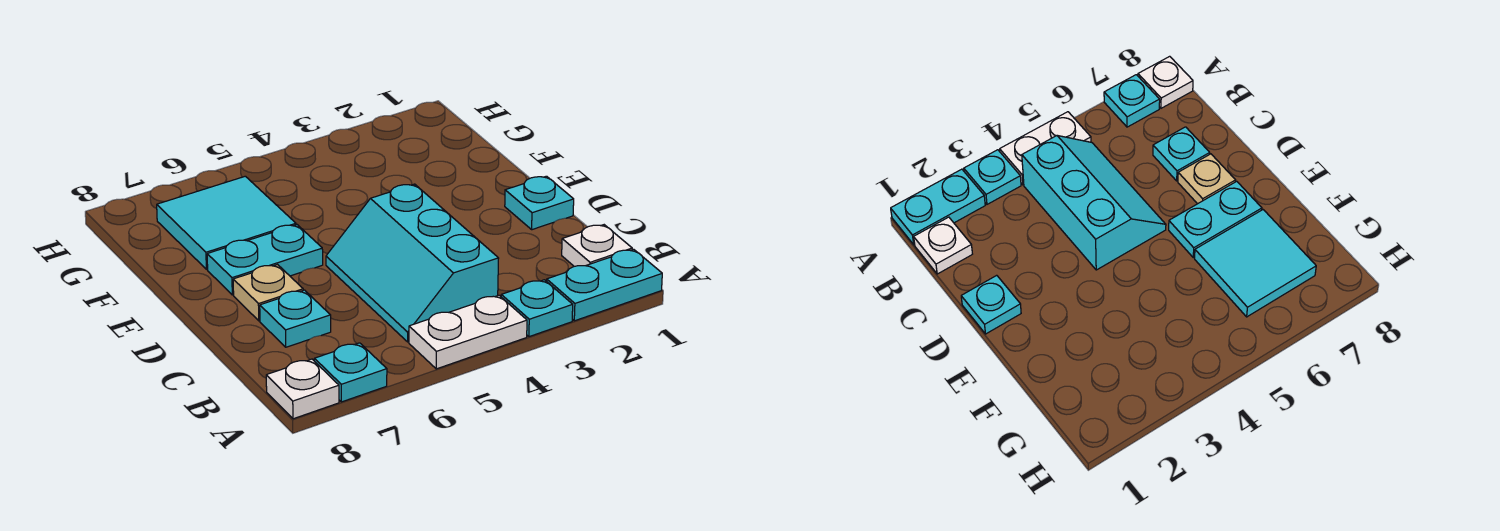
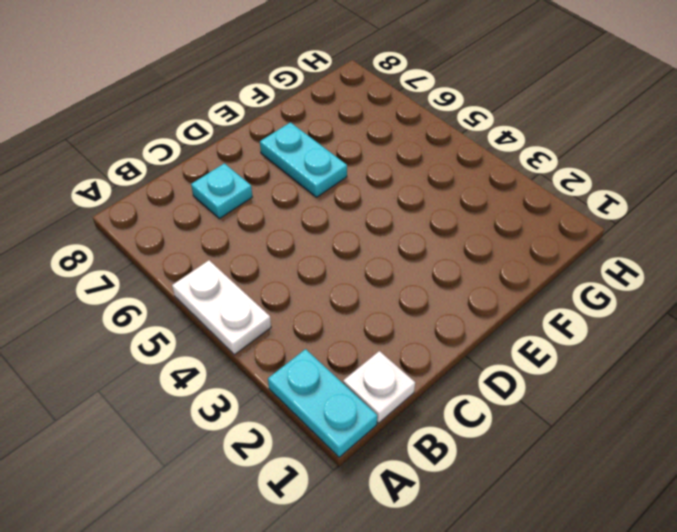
none -> cyan plate A3 level 1
none -> cyan plate A7 level 1
none -> white plate A8 level 1

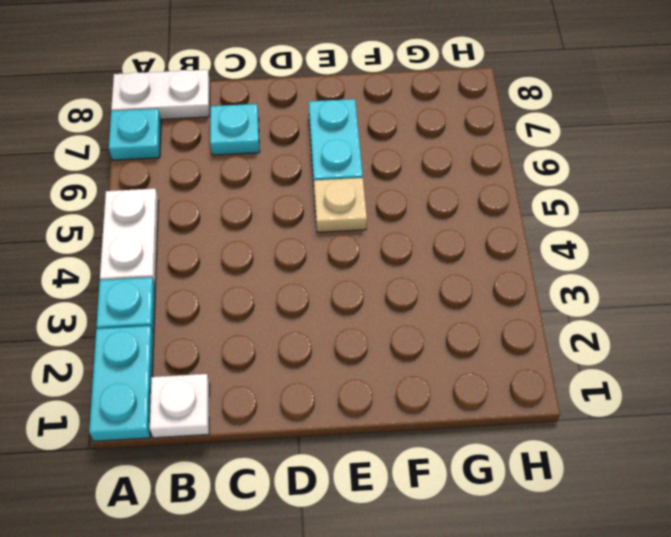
white plate A8:B8 level 1 -> white plate A8 level 1
tan plate E5 level 1 -> tan plate D7 level 1
none -> cyan slope B4:D5 level 1 top 4
none -> cyan plate D1 level 1
none -> cyan tile F6:G7 level 1

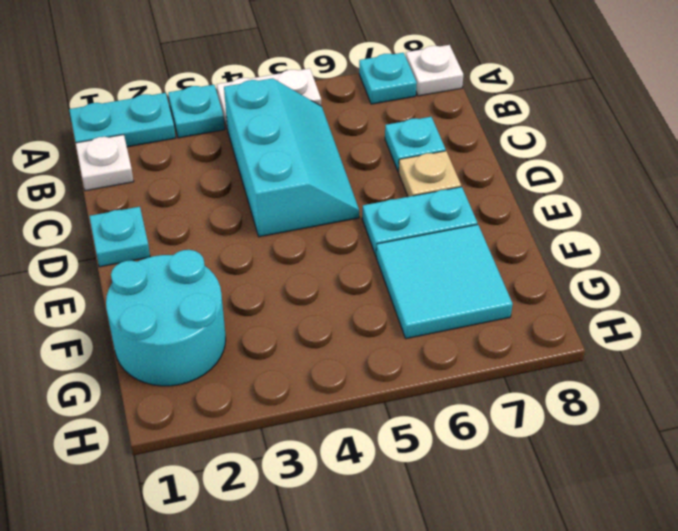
cyan round brick F1:G2 level 1 -> none

